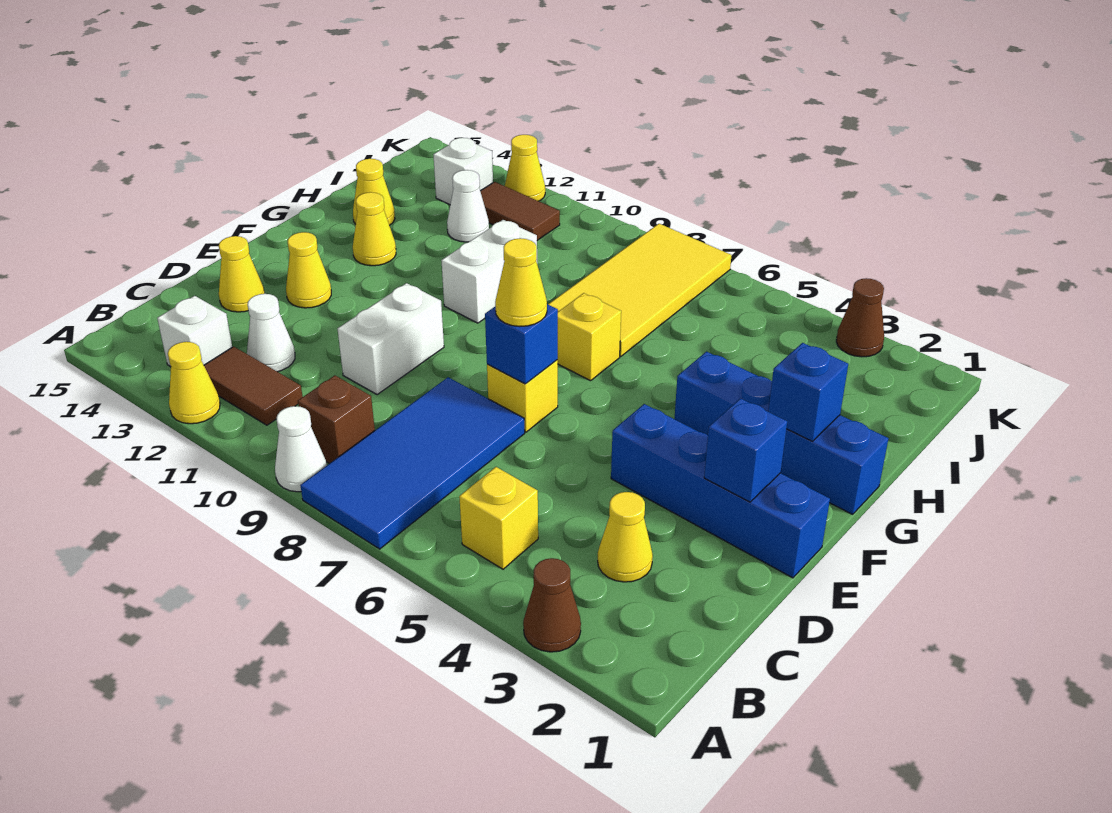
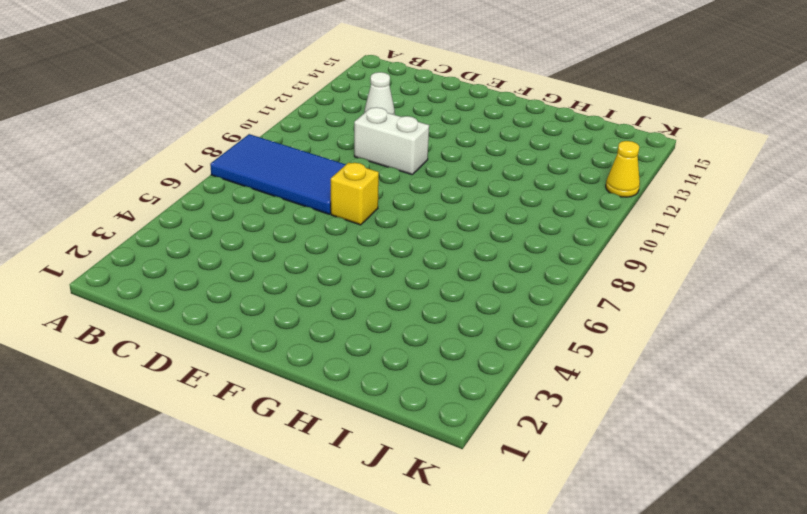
none -> brown cone A3 level 1
none -> white cone A9 level 1
none -> yellow cone A12 level 1
none -> yellow brick B5 level 1

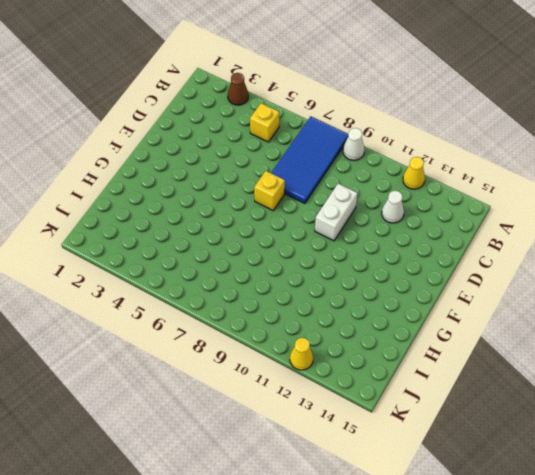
none -> brown brick B9 level 1
none -> brown tile B11:B12 level 1
none -> white brick B13 level 1
none -> yellow cone C3 level 1

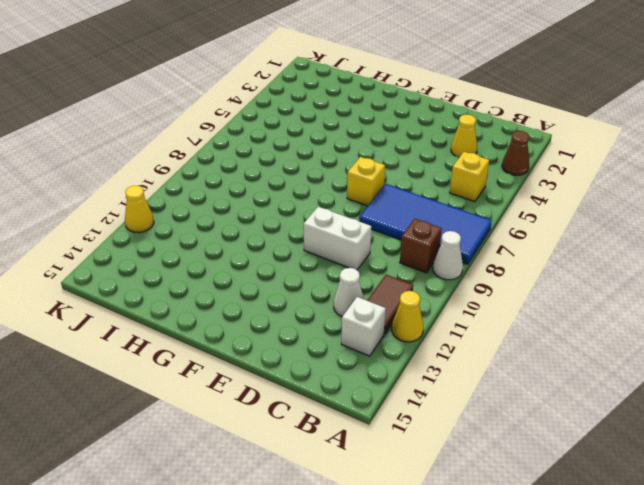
none -> yellow cone D14 level 1
none -> blue brick E1:E4 level 1
none -> yellow cone E13 level 1
none -> blue brick G1:G4 level 1

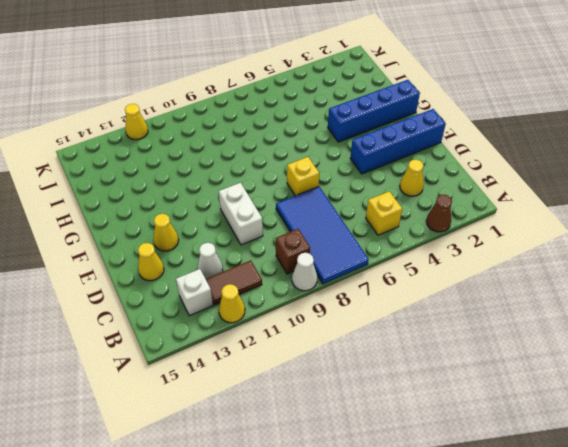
none -> yellow brick G7 level 1
none -> white brick G10:H10 level 1
none -> yellow cone G13 level 1
none -> yellow tile H7:K8 level 1

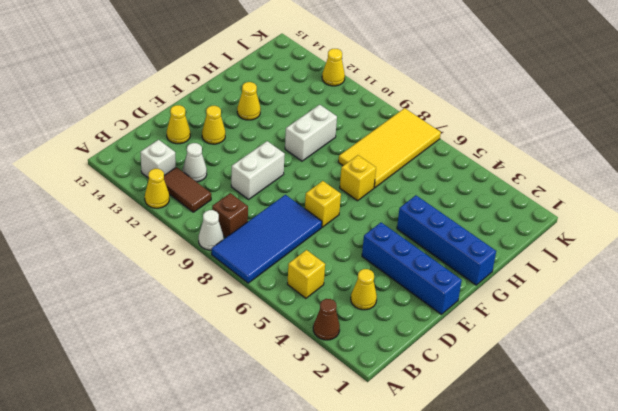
none -> yellow cone H14 level 1
none -> white cone I12 level 1
none -> brown tile J11:J12 level 1
none -> white brick J13 level 1

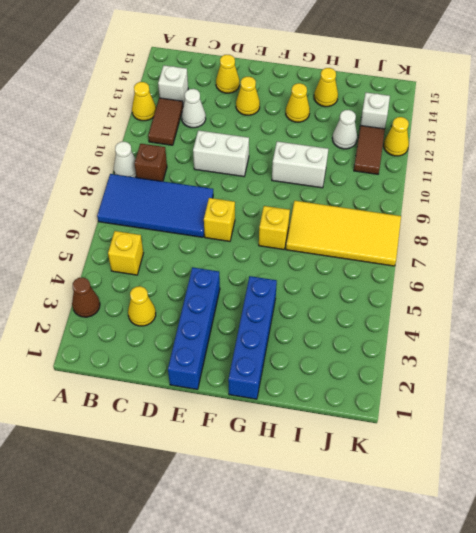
none -> brown cone K3 level 1
none -> blue brick E2 level 2
none -> blue brick E7 level 2
none -> blue brick G2 level 2

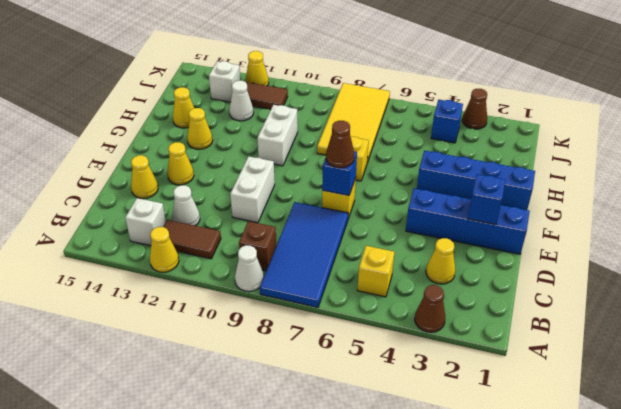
brown cone E7 level 3 -> yellow cone E7 level 3
blue brick J4 level 1 -> blue brick G2 level 2

